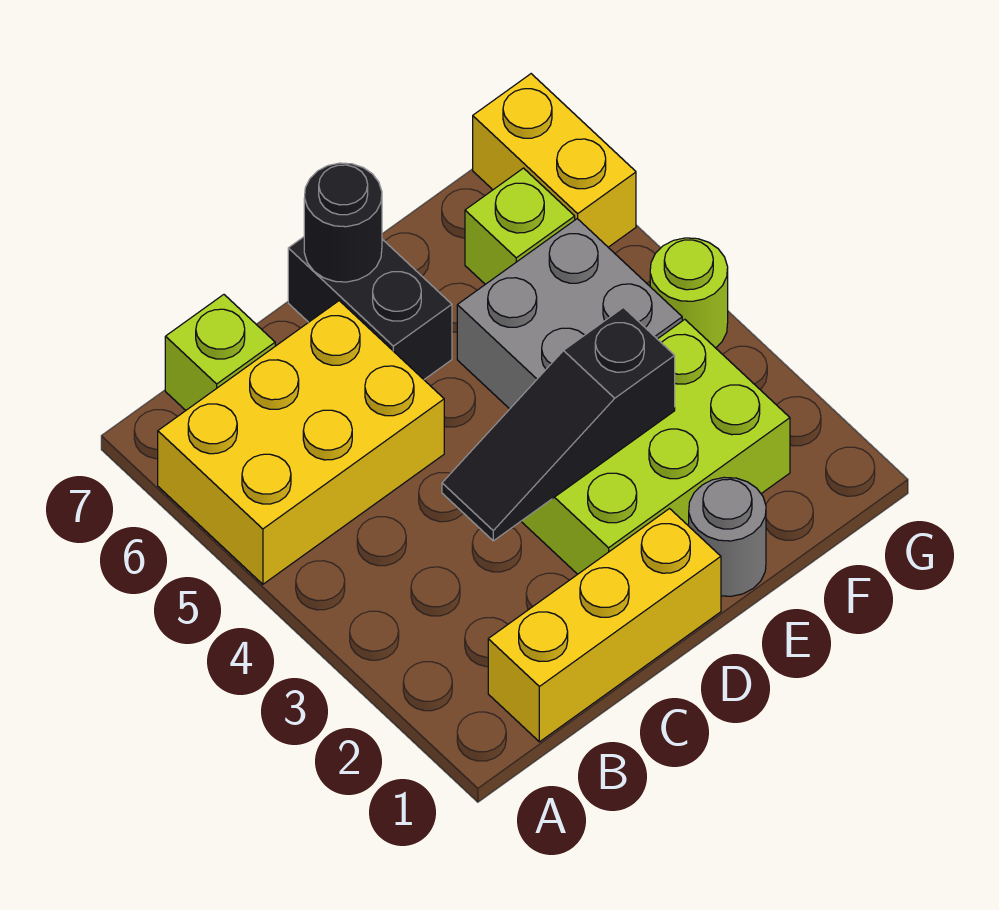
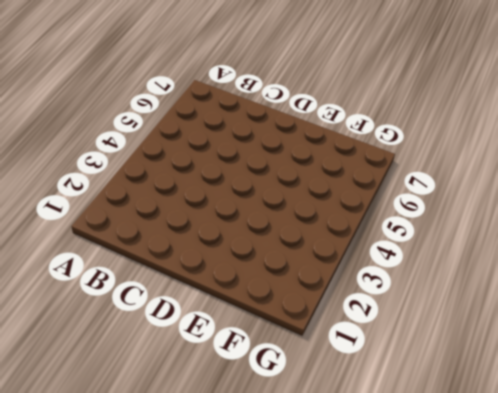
none -> yellow brick A5:C6 level 1
none -> yellow brick B1:D1 level 1
none -> lime brick B7 level 1

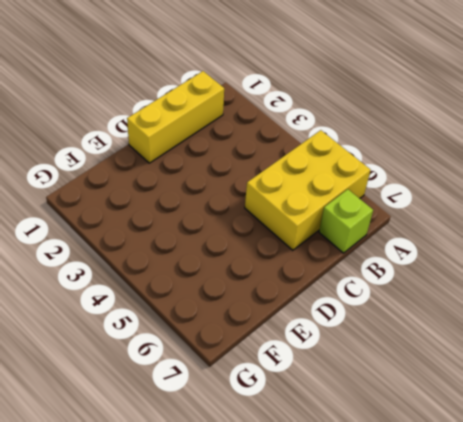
none -> lime brick D2:F3 level 1
none -> black brick D6:D7 level 1
none -> grey round brick E1 level 1

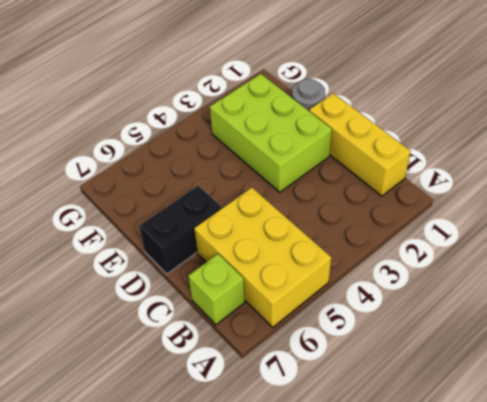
none -> grey brick E4:F5 level 1
none -> lime brick F6 level 1
none -> lime round brick G4 level 1

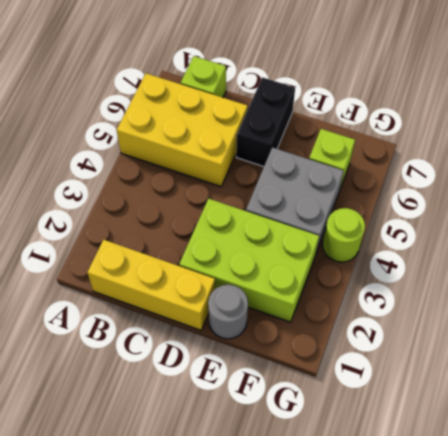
none -> yellow brick G6:G7 level 1
none -> black slope C3:E3 level 2 top E
none -> black round brick D7 level 2

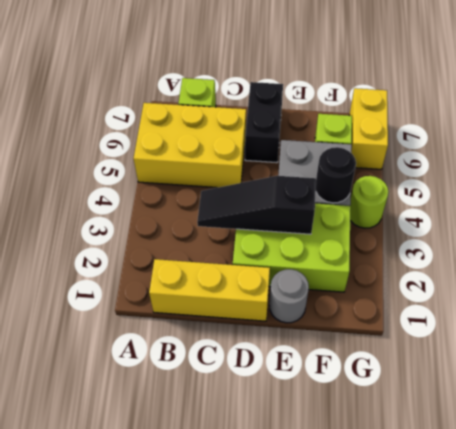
black round brick F4 level 2 -> black round brick D7 level 2

